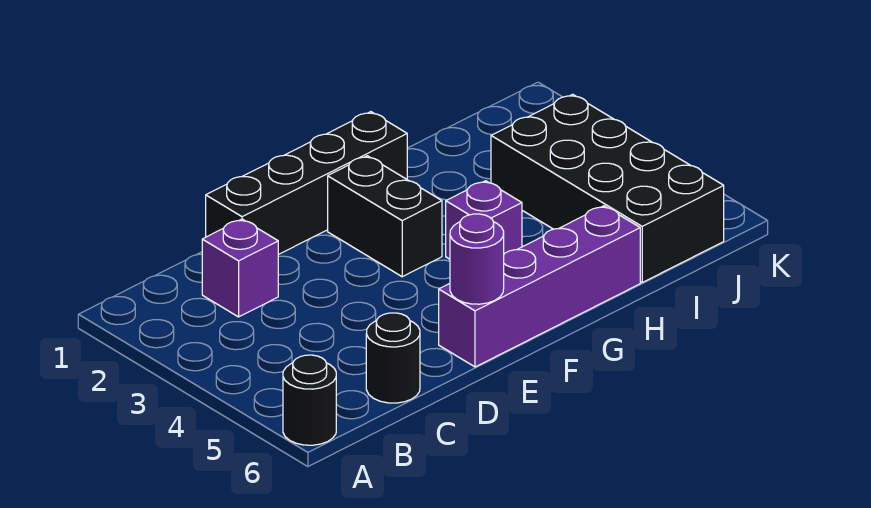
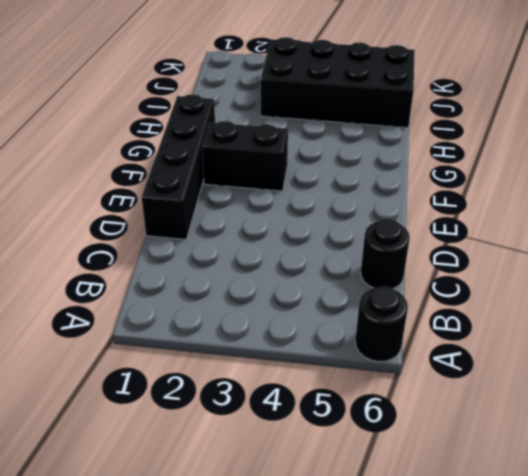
none -> purple brick C2 level 1
none -> purple brick E6:H6 level 1

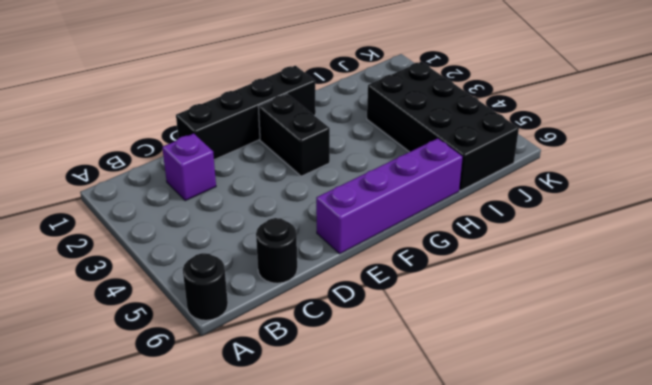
none -> purple brick G4 level 1
none -> purple round brick E6 level 2

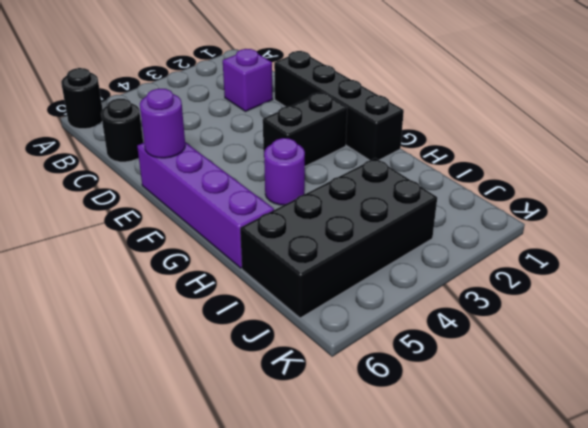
purple round brick G4 level 1 -> purple brick G4 level 1

